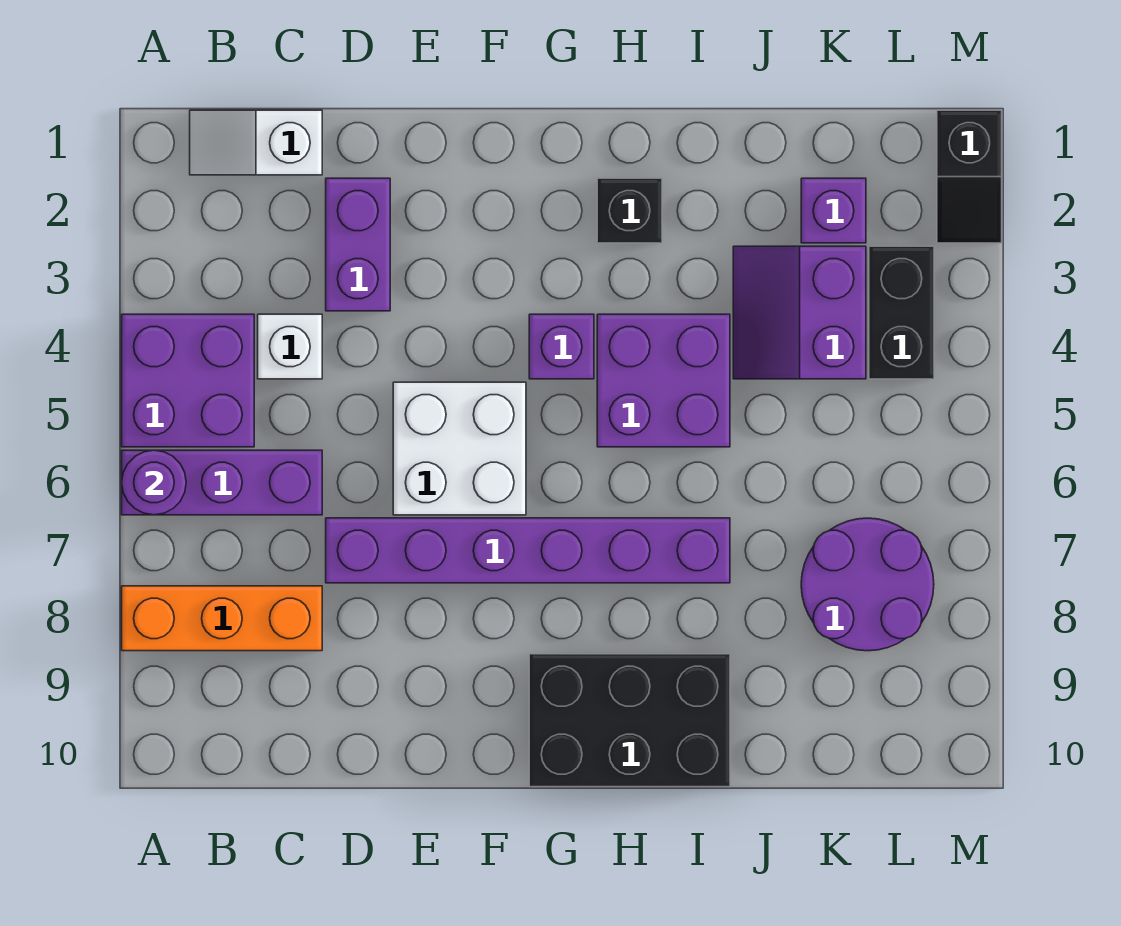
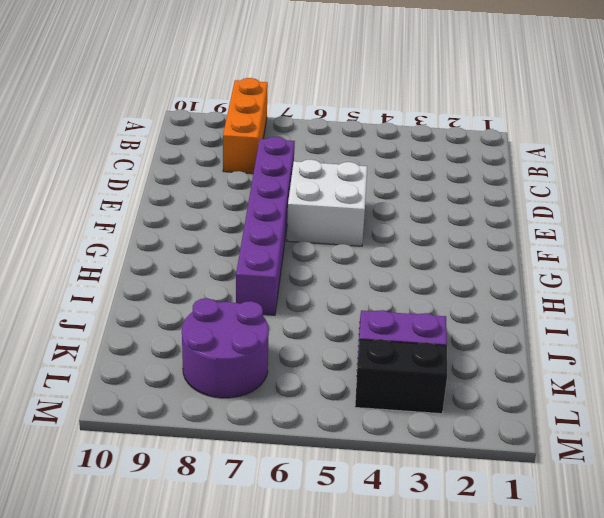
none -> purple brick A4:B5 level 1
none -> purple brick A6:C6 level 1
none -> white slope B1:C1 level 1 top C

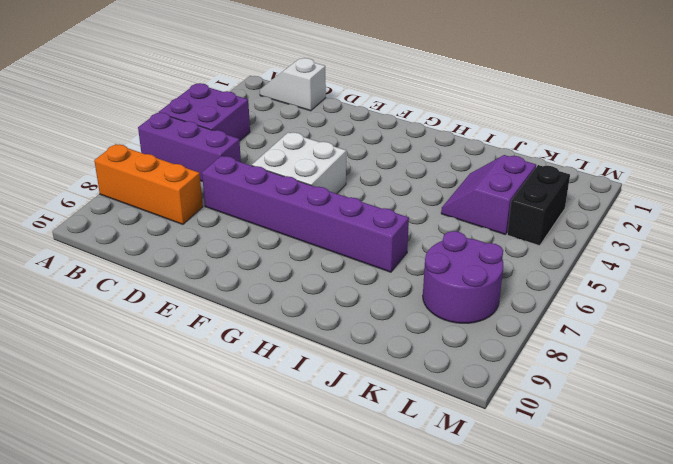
none -> white brick C4 level 1
none -> purple brick D2:D3 level 1
none -> purple brick G4 level 1

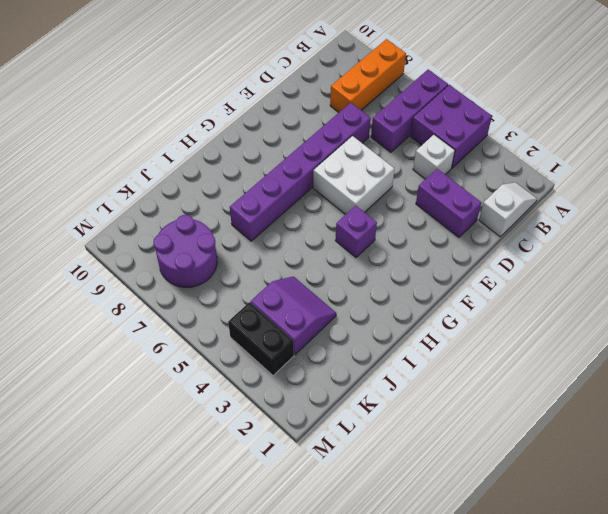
none -> black brick G9:I10 level 1
none -> black brick H2 level 1
none -> purple brick H4:I5 level 1

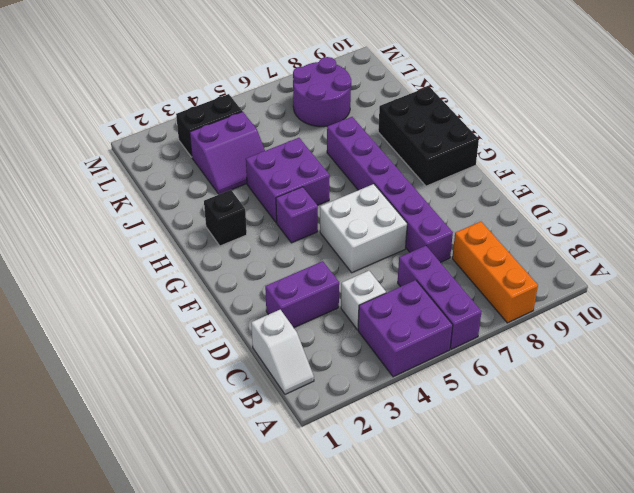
none -> purple brick K2 level 1
none -> black slope M1:M2 level 1 top 1
none -> purple round brick A6 level 2

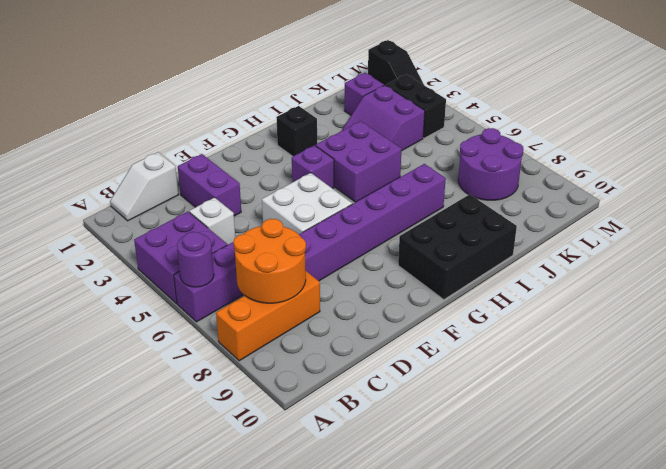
orange round brick B7:C8 level 2 -> none

